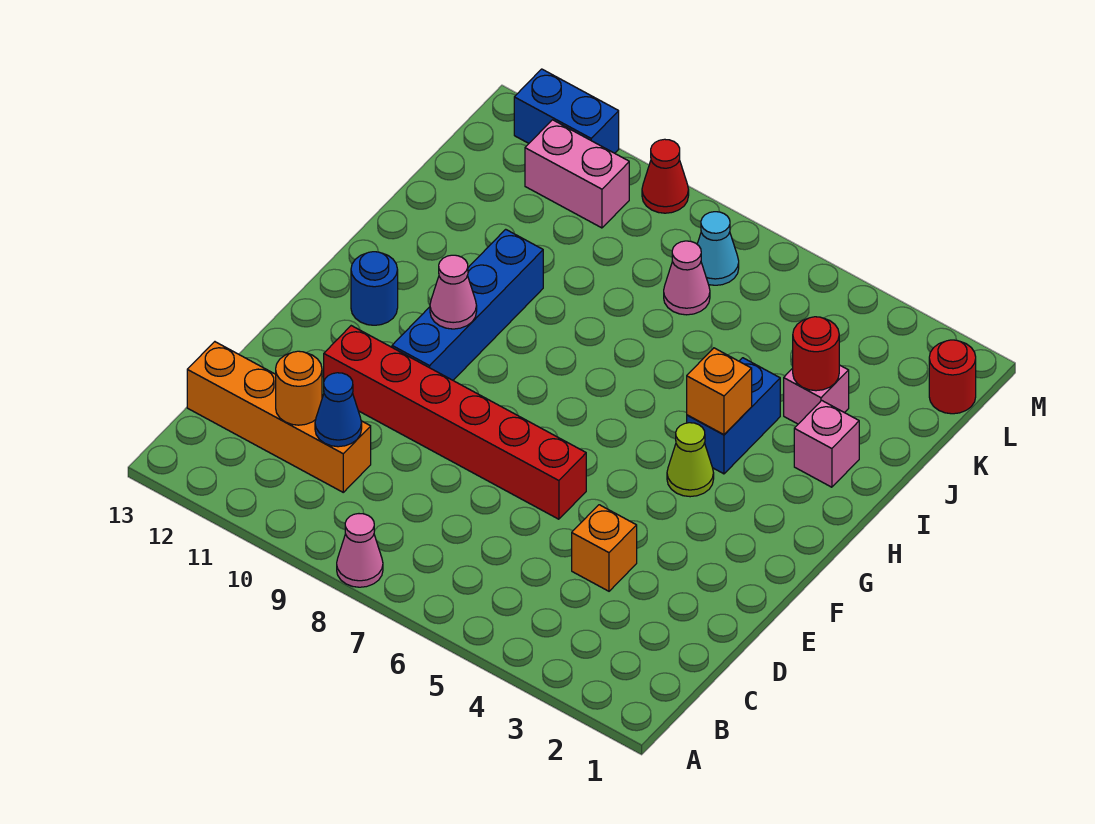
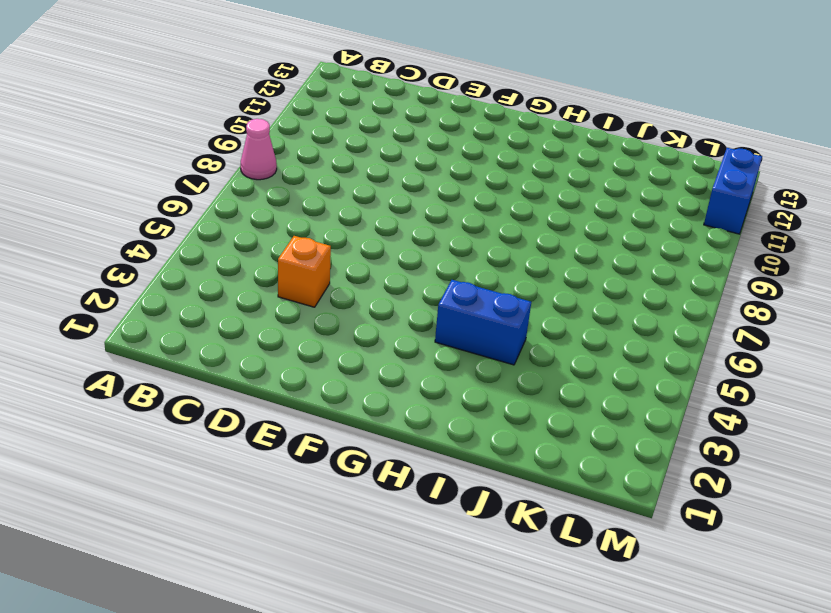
none -> orange brick C10:C13 level 1
none -> red brick E6:E11 level 1
none -> blue brick F10:I10 level 1

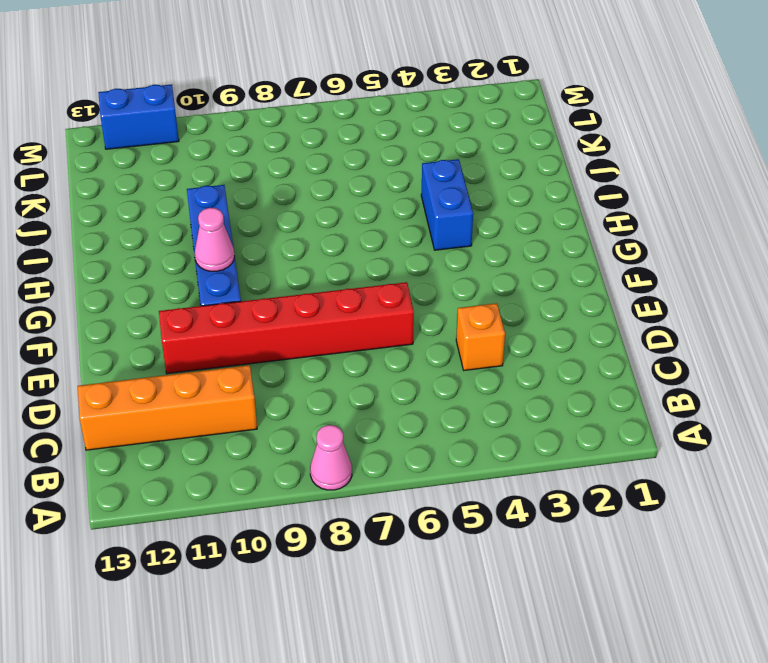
none -> lime cone G4 level 1
none -> blue round brick G12 level 1
none -> pink brick I2 level 1

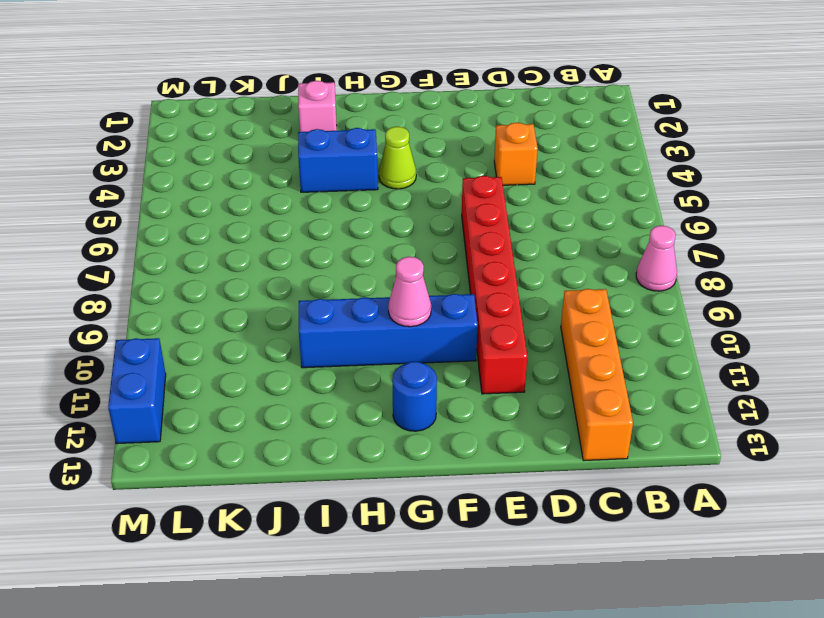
none -> pink brick J3 level 1
none -> pink cone K7 level 1
none -> red round brick L1 level 1

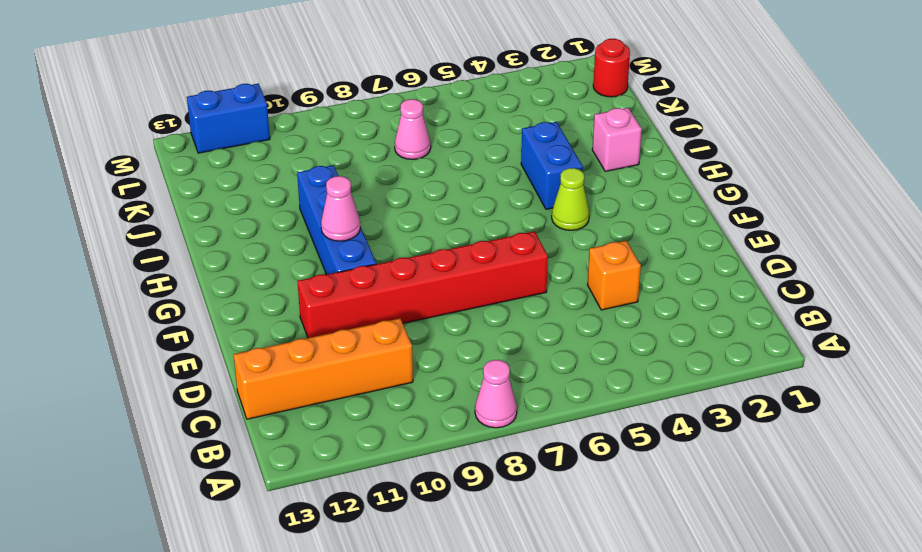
none -> blue round brick G12 level 1
none -> pink brick J3 level 1
none -> cyan cone L7 level 1

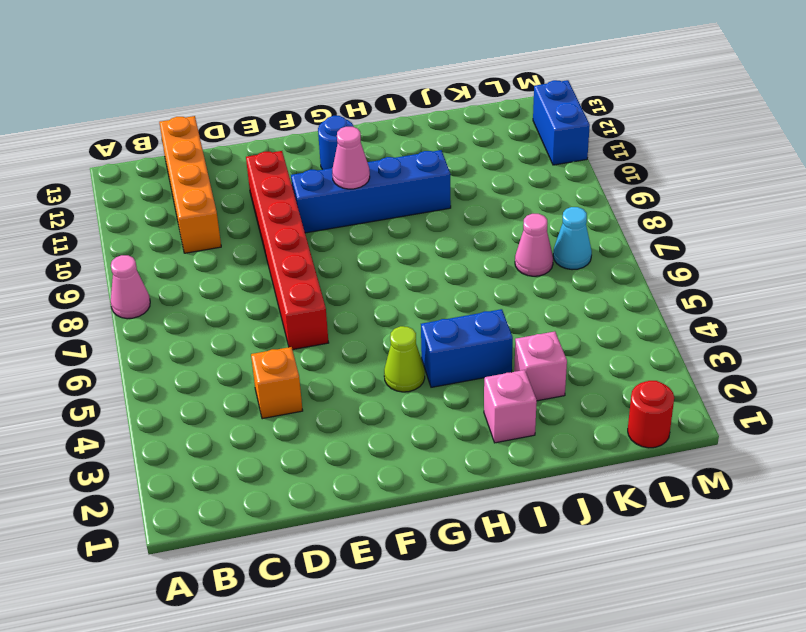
none -> pink brick L10:L11 level 1
none -> red cone M9 level 1
none -> blue cone C10 level 2

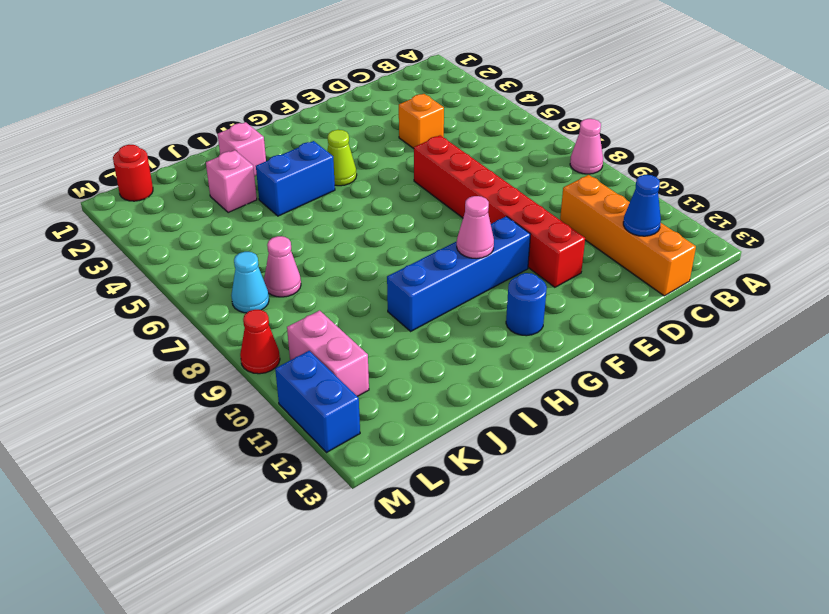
blue cone C12 level 2 -> blue cone C10 level 2
none -> orange round brick C11 level 2
none -> orange brick H4 level 2
none -> red round brick J3 level 2

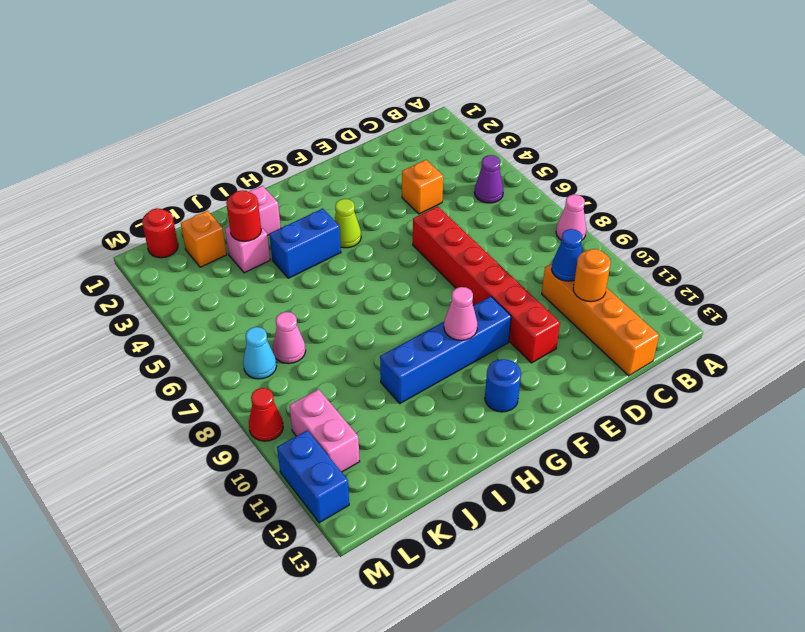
purple cone B5 level 1 -> none
orange brick K2 level 1 -> orange brick H4 level 2

